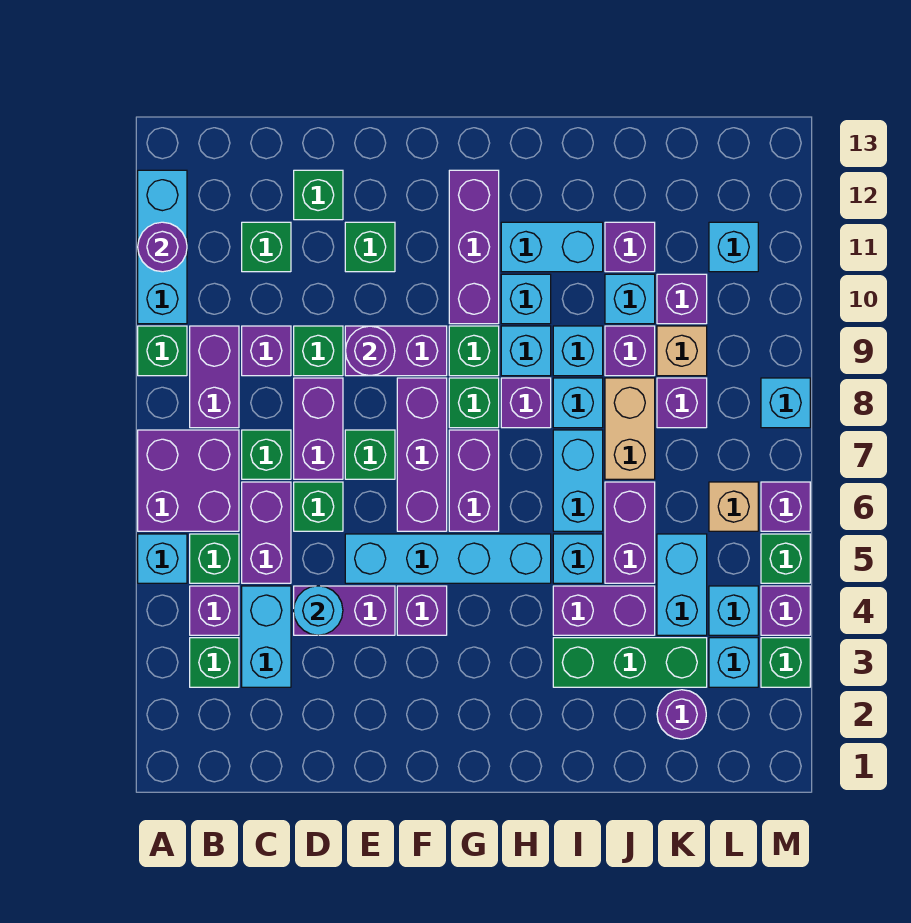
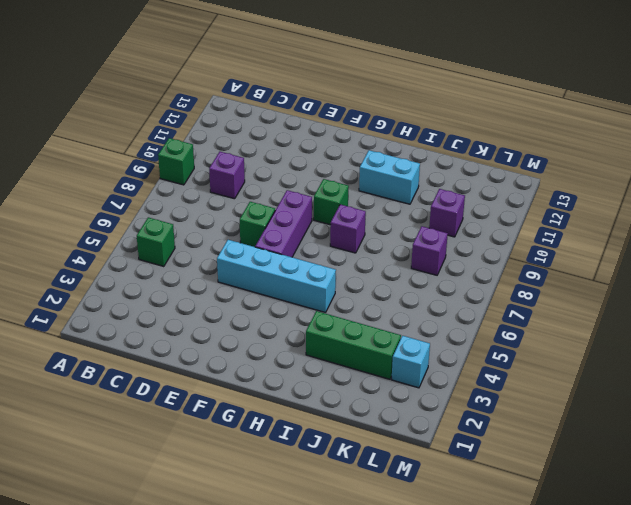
none -> cyan brick A5 level 1
none -> purple brick A6:B7 level 1
none -> cyan brick A10:A12 level 1
none -> green brick B3 level 1

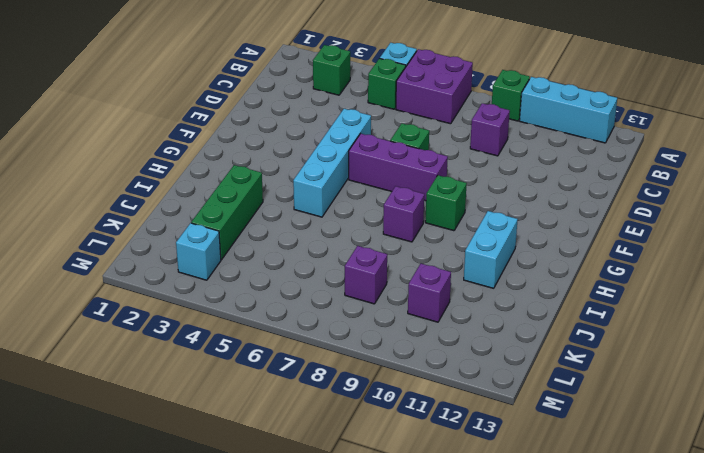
none -> purple brick B4 level 1
none -> purple brick B8:B9 level 1
none -> cyan brick C3:C4 level 1
none -> purple brick C5:C6 level 1

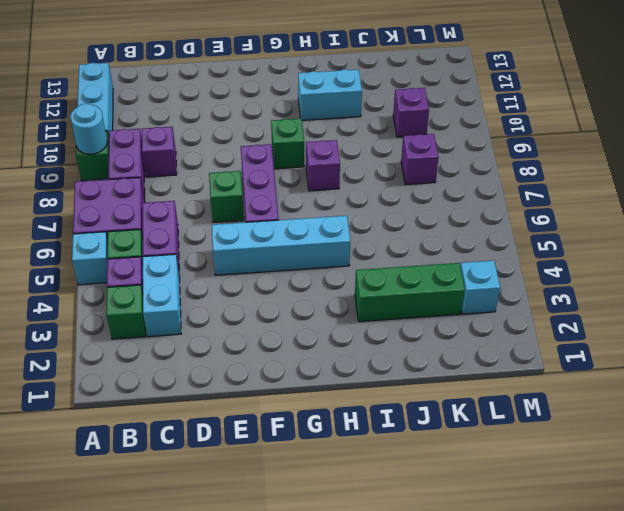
cyan round brick A9 level 2 -> cyan round brick D4 level 2
none -> green brick C7 level 1
none -> green brick C11 level 1
none -> purple brick D4:E4 level 1
none -> green brick D6 level 1

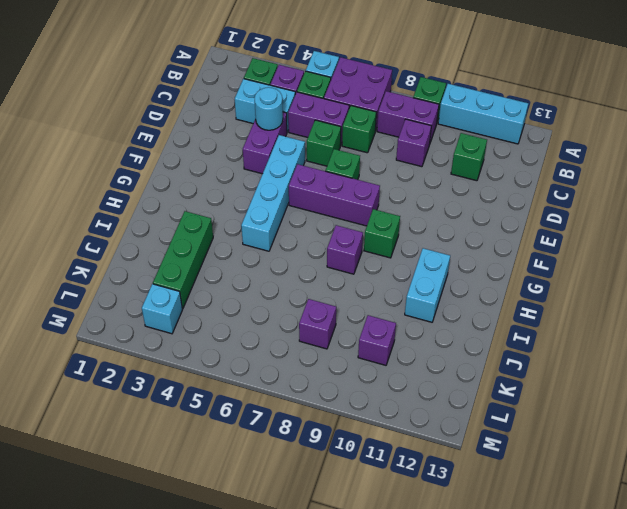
none -> purple brick D7:D8 level 1
none -> green brick D9 level 1
none -> green brick D12 level 1
none -> purple brick E9:F9 level 1

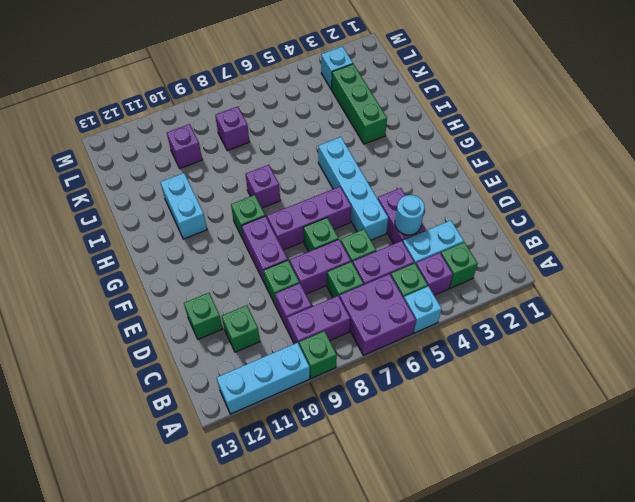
none -> green brick E11 level 1
none -> purple brick F4 level 1
none -> purple brick G6:G7 level 1
none -> green brick G8 level 1

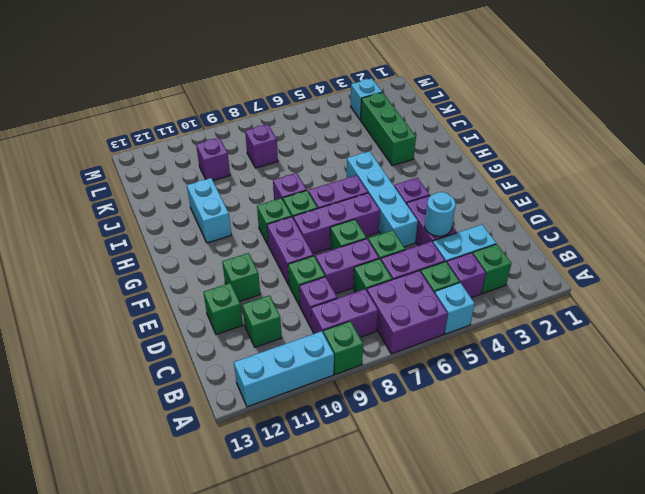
none -> purple brick G10:G12 level 1
none -> cyan brick H9 level 1
none -> cyan brick H10 level 1
none -> purple brick I4:J4 level 1

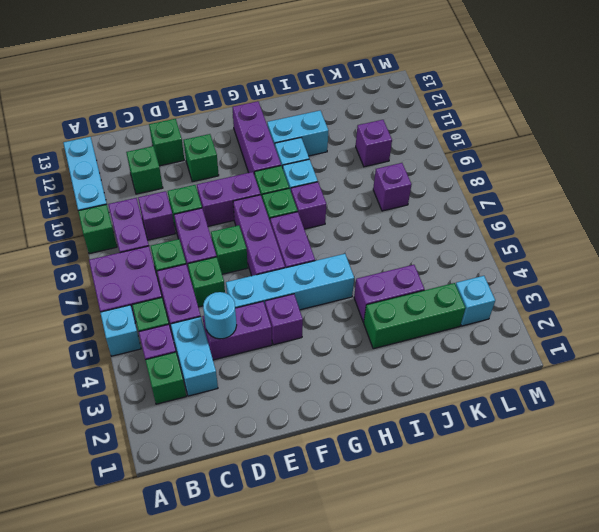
none -> cyan brick I5 level 1
none -> cyan brick I6:I7 level 1
none -> cyan brick I8 level 1
none -> cyan brick I9 level 1

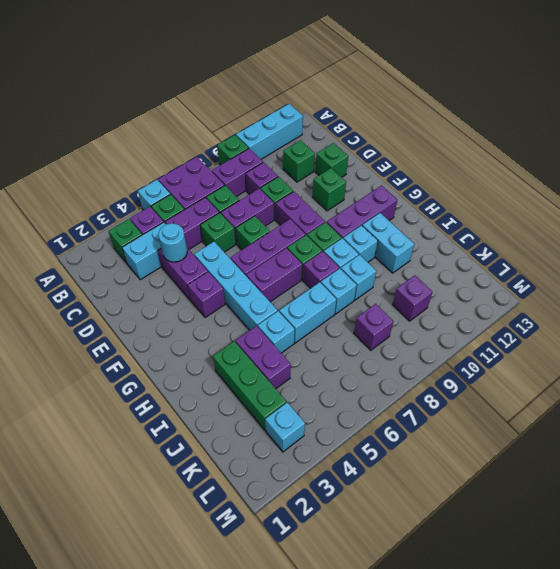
none -> purple brick J5:J6 level 1
none -> tan brick J7:J8 level 1
none -> purple brick J9 level 1
none -> cyan brick J10 level 1

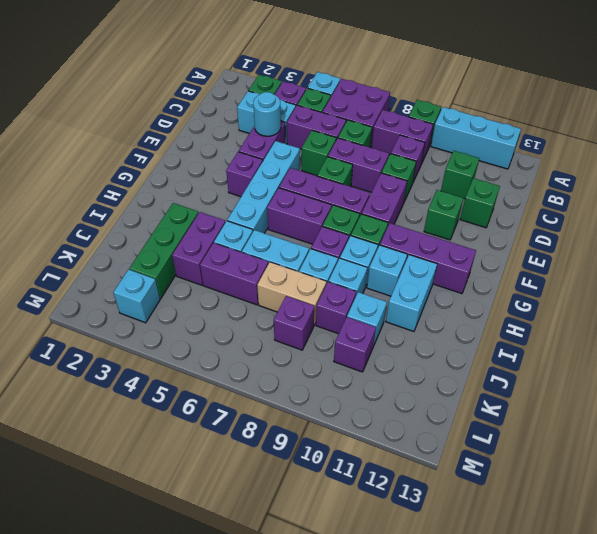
none -> purple brick J11 level 1
none -> purple round brick K2 level 1
none -> cyan brick K4:K5 level 1
none -> tan brick K9 level 1

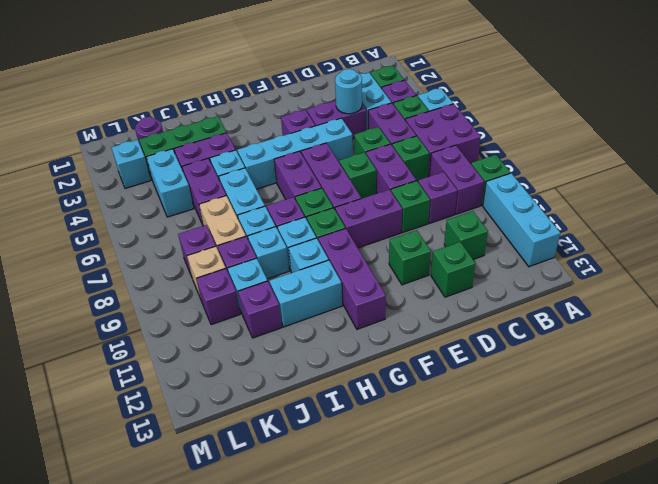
none -> cyan brick L4 level 1
none -> tan brick L6 level 1
none -> cyan brick L11 level 1
none -> green brick M3 level 1

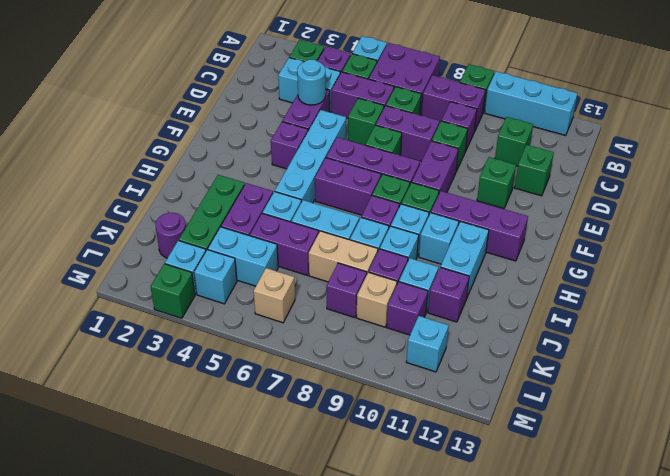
none -> purple brick M4 level 1
none -> green brick M5 level 1
none -> purple brick M6 level 1
none -> cyan brick M8 level 1

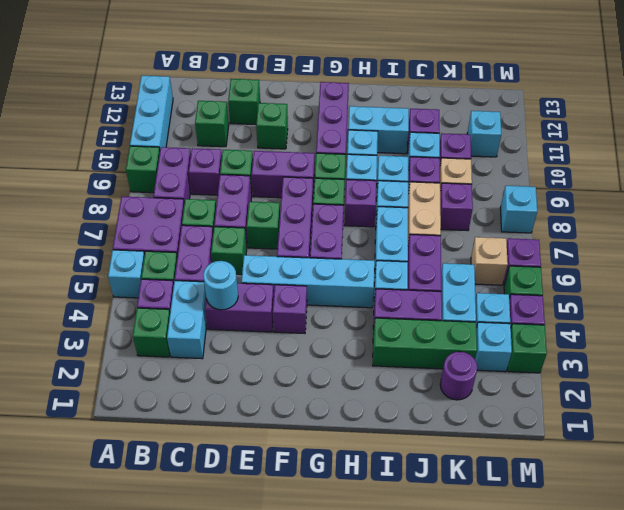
none -> purple round brick A11 level 2
none -> purple round brick E9 level 2

